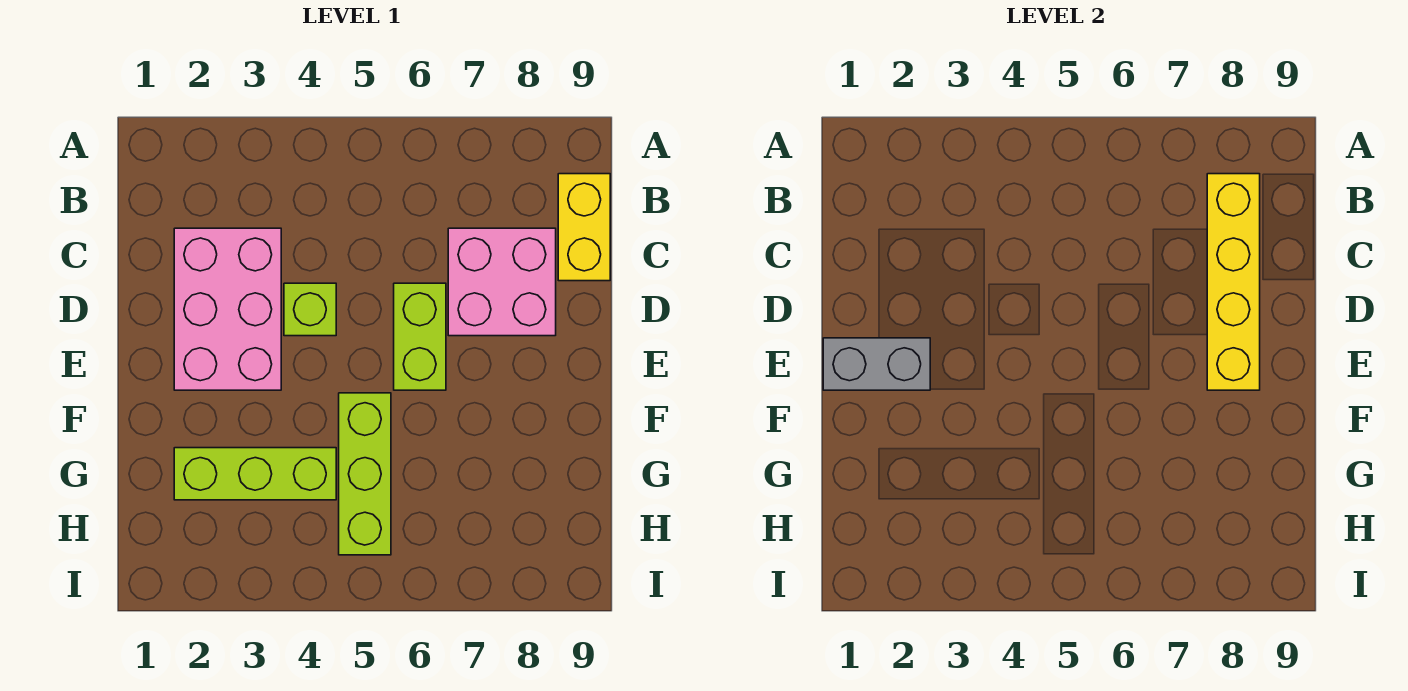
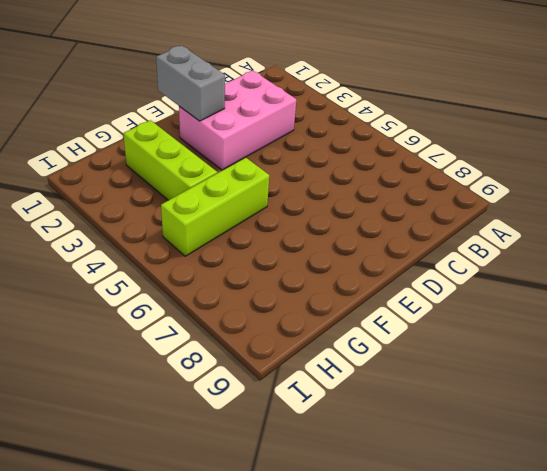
none -> yellow brick B9:C9 level 1
none -> pink brick C7:D8 level 1

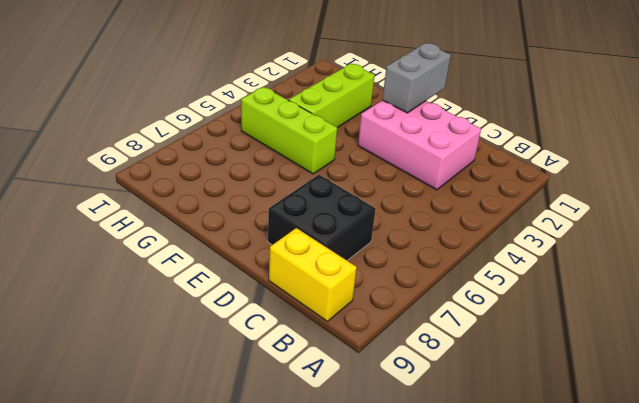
black brick C7:D8 level 1 -> pink brick C7:D8 level 1
none -> lime brick D4 level 1
none -> lime brick D6:E6 level 1

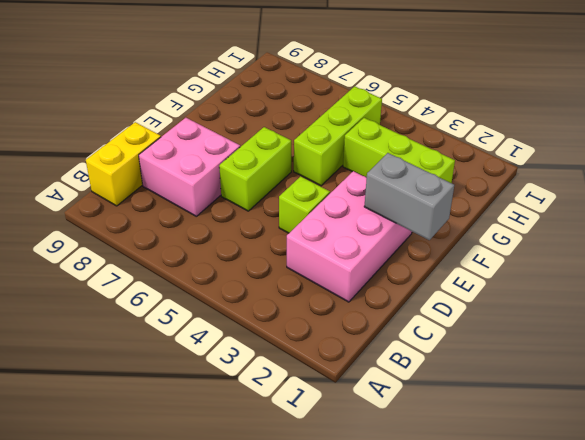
none -> yellow brick B8:E8 level 2

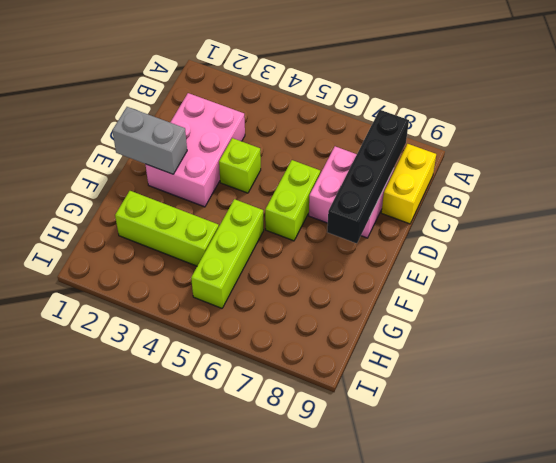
black brick B8:E8 level 2 -> yellow brick B8:E8 level 2

